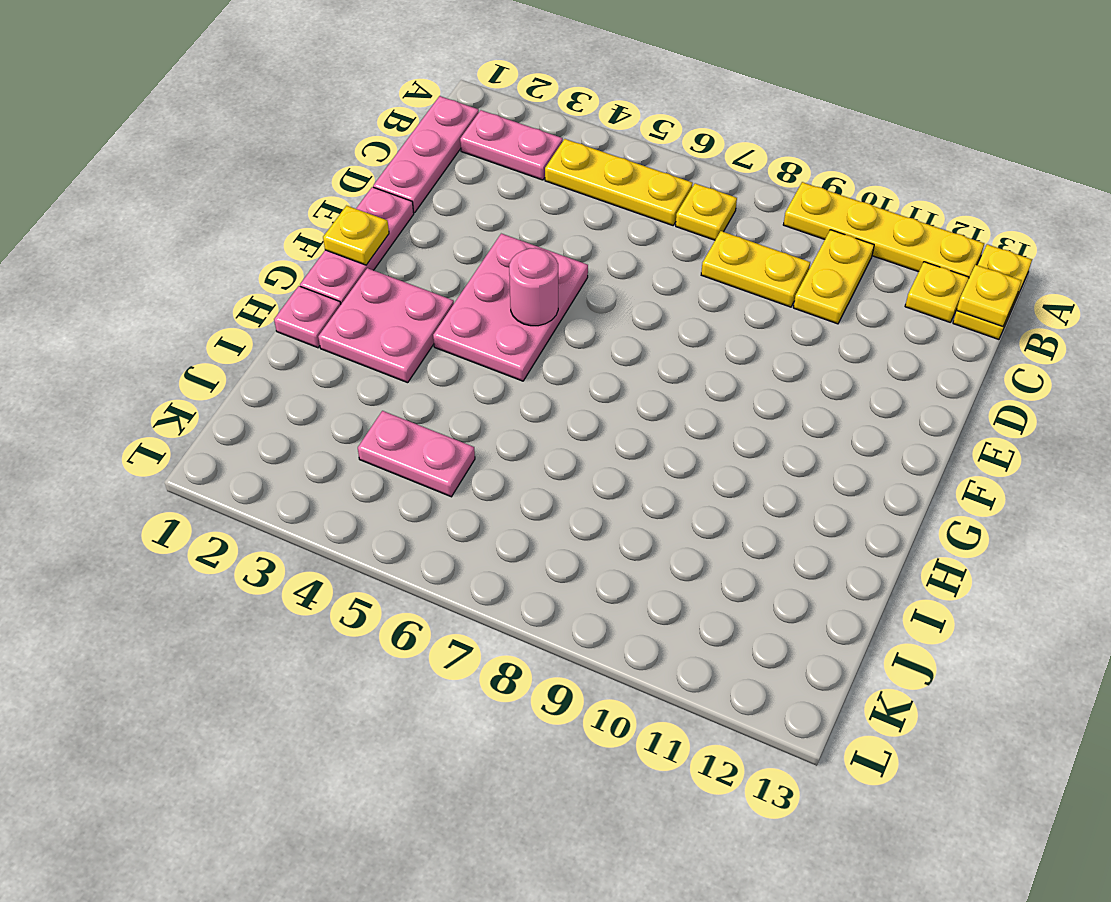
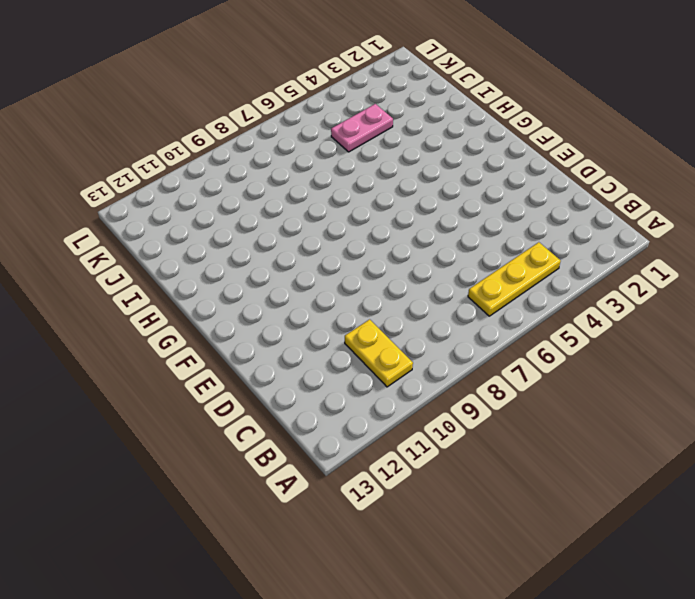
none -> yellow plate A9:A12 level 1
none -> yellow plate A13:B13 level 1
none -> pink plate B1:D1 level 1

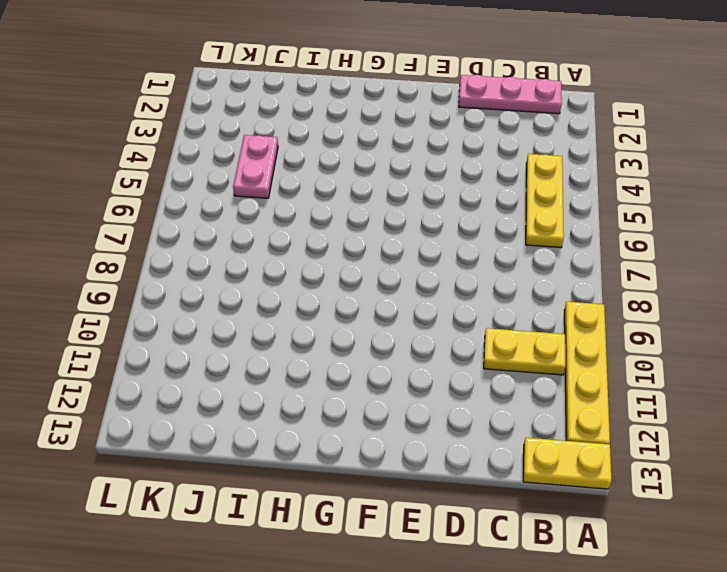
none -> pink plate B2:B3 level 1
none -> yellow plate B7 level 1
none -> yellow plate B12 level 1

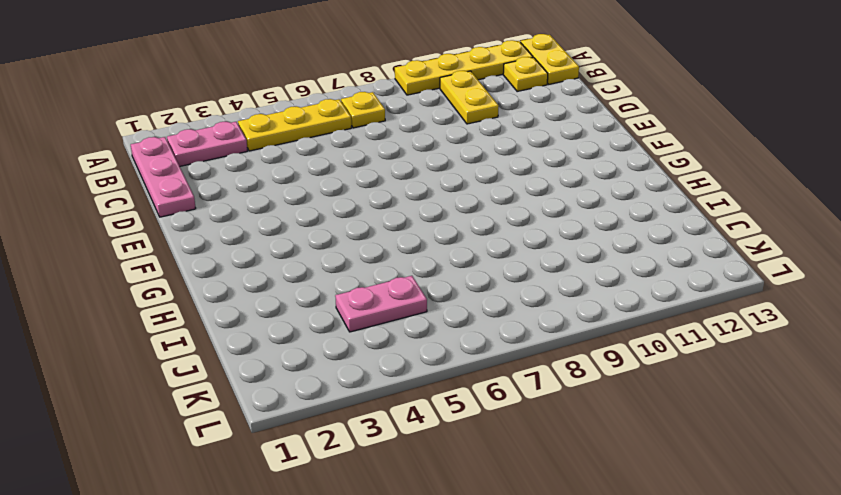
none -> yellow plate C8:C9 level 1
none -> pink plate E1:G1 level 1
none -> pink plate E4:G5 level 1

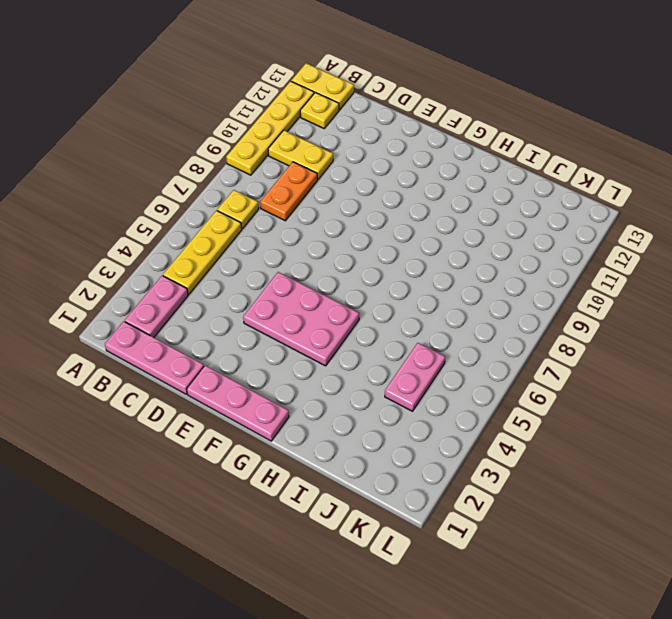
orange plate C8:C9 level 1 -> yellow plate C8:C9 level 1
none -> pink plate G2:H3 level 1
none -> pink plate H1 level 1
none -> yellow plate B13 level 2

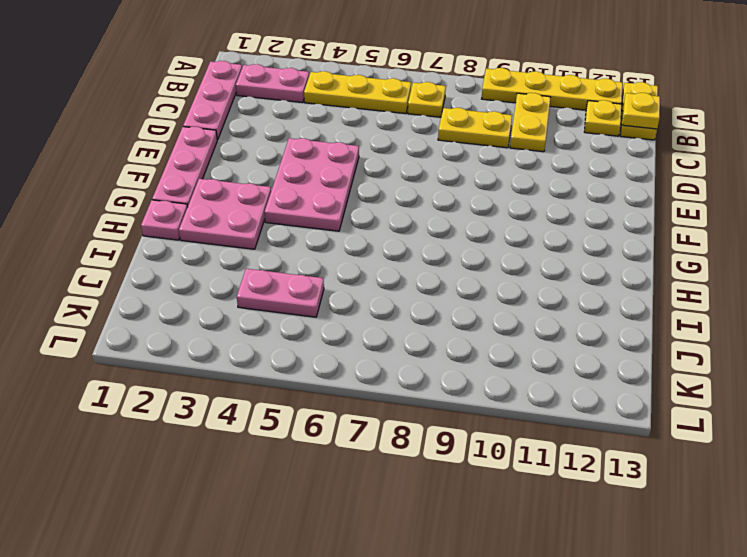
none -> yellow plate F1 level 2
none -> pink round brick F5 level 2

